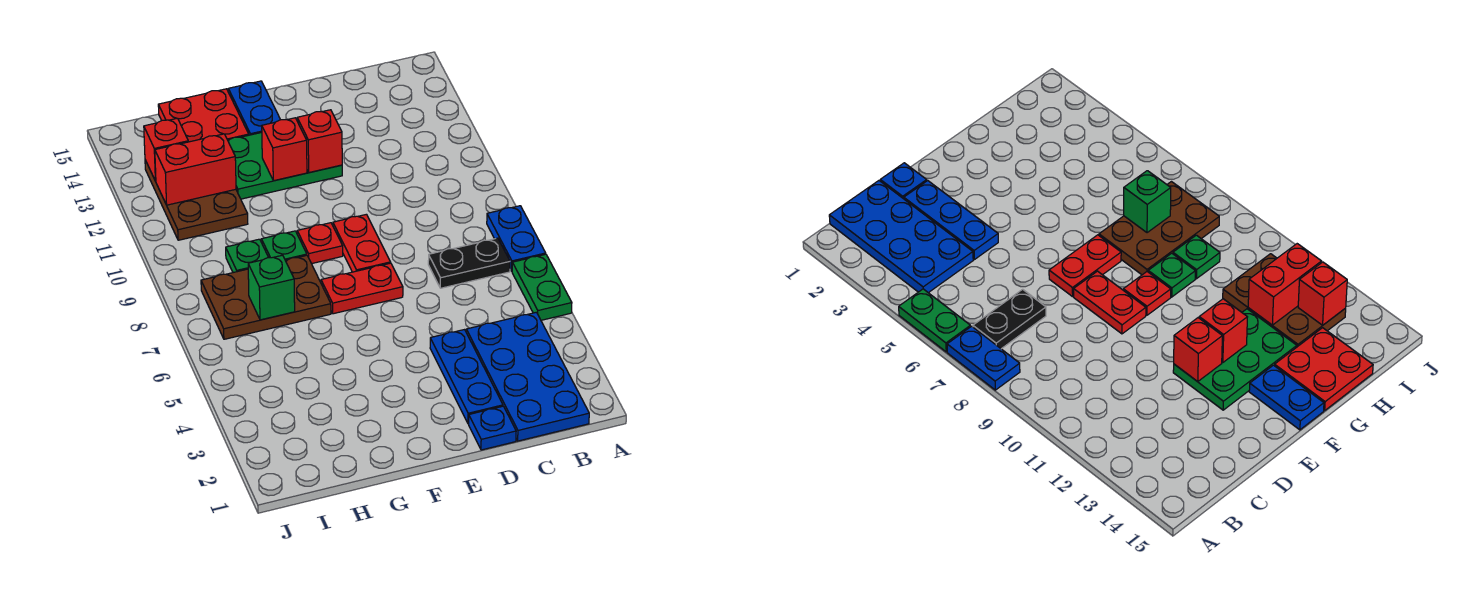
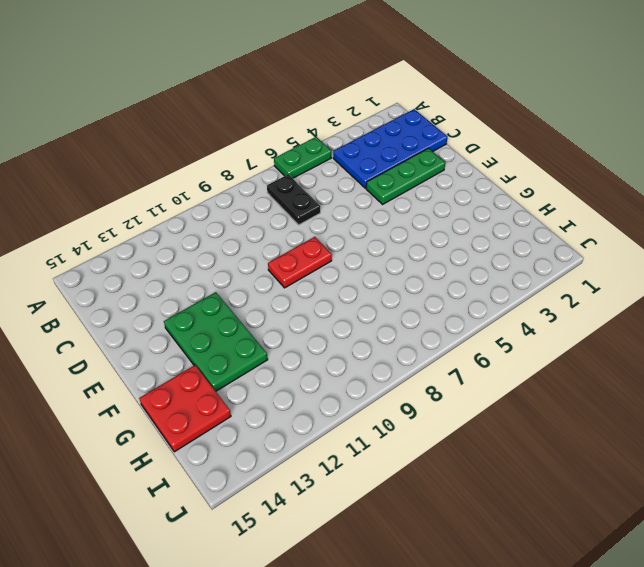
green plate D2:D4 level 1 -> blue plate D2:D4 level 1
none -> blue plate A7:A8 level 1
none -> blue plate D1 level 1
none -> red plate E7:F7 level 1

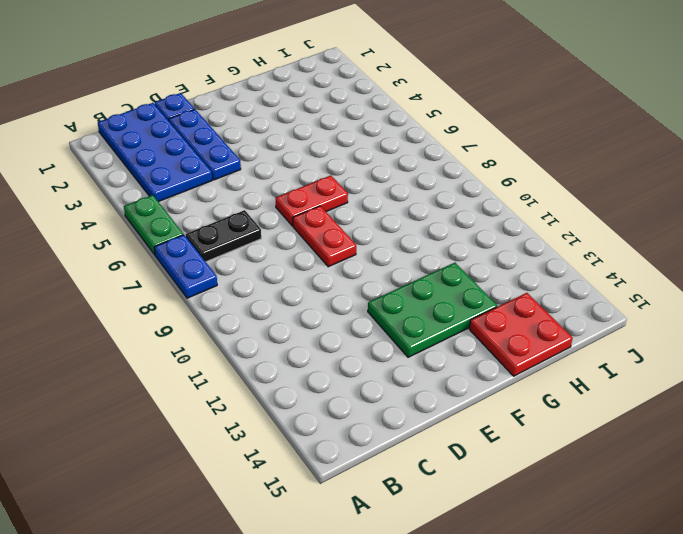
none -> red plate F9 level 1
none -> blue plate F14:F15 level 1
none -> brown plate G7:I8 level 1

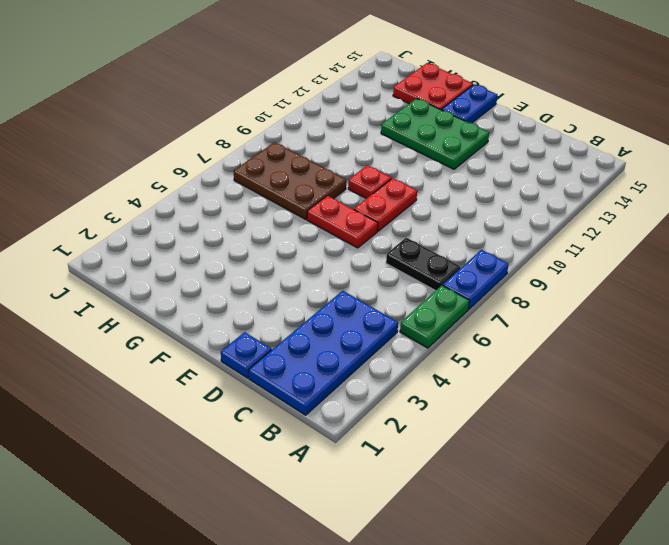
none -> blue plate D2:D4 level 1
none -> green plate G9 level 1
none -> green plate H9 level 1

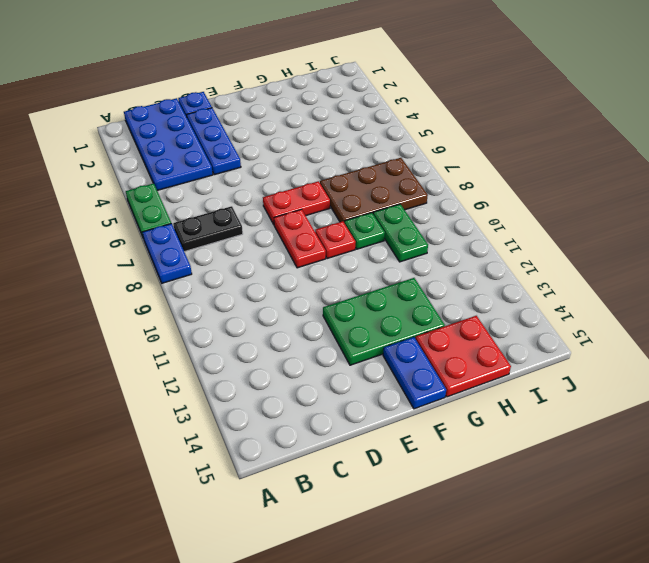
green plate H9:H10 level 1 -> green plate H9 level 1
none -> brown plate H11:I13 level 1
none -> red brick E12 level 2
none -> red brick F12 level 2

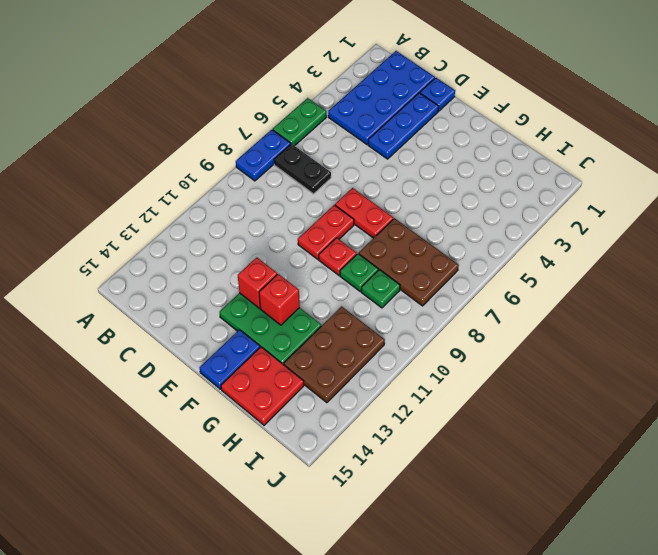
none -> green brick H7 level 2
none -> red brick H12:I12 level 2
none -> red brick I13 level 2

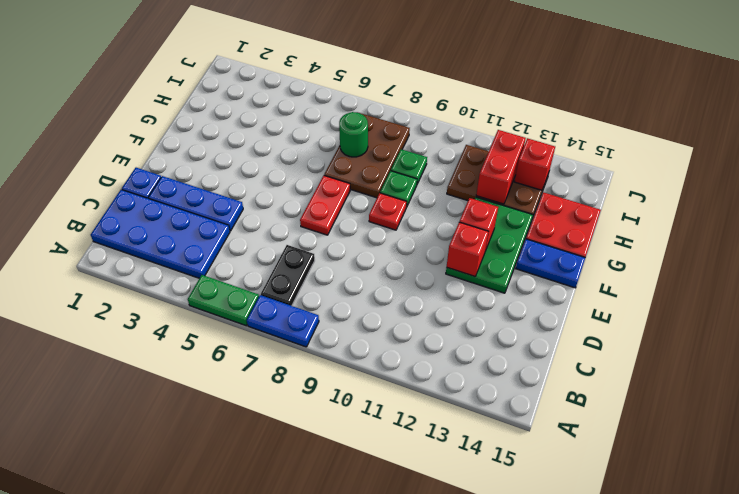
green round brick H7 level 2 -> green brick H7 level 2
none -> red plate E8:E9 level 1

